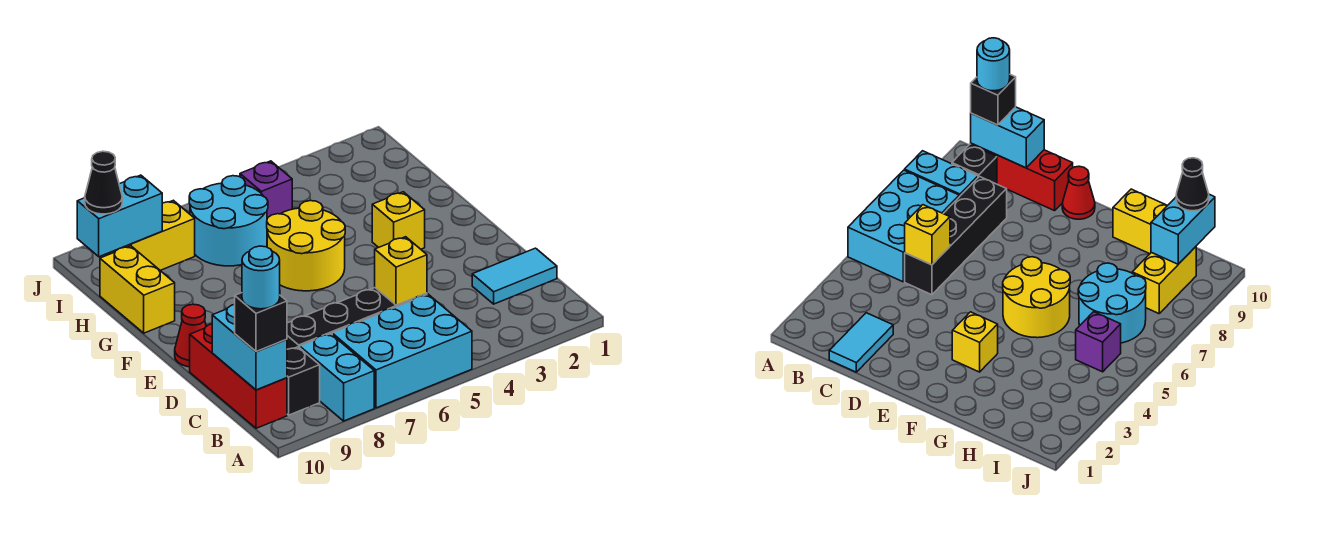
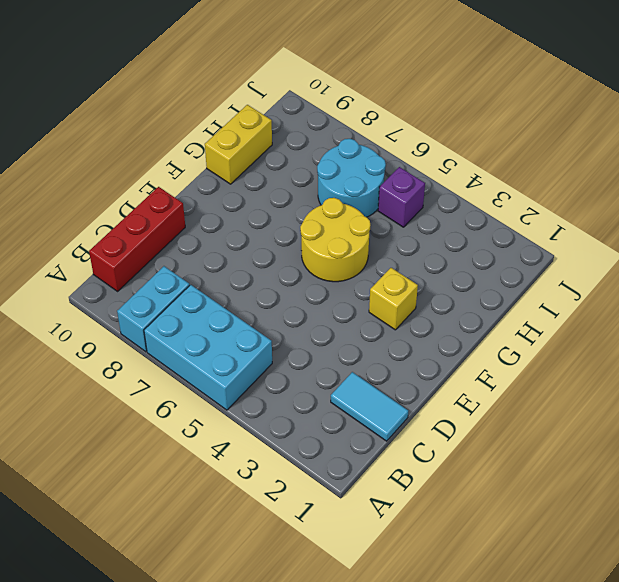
none -> black brick B9 level 1
none -> black brick C5:C8 level 1
none -> red cone E10 level 1

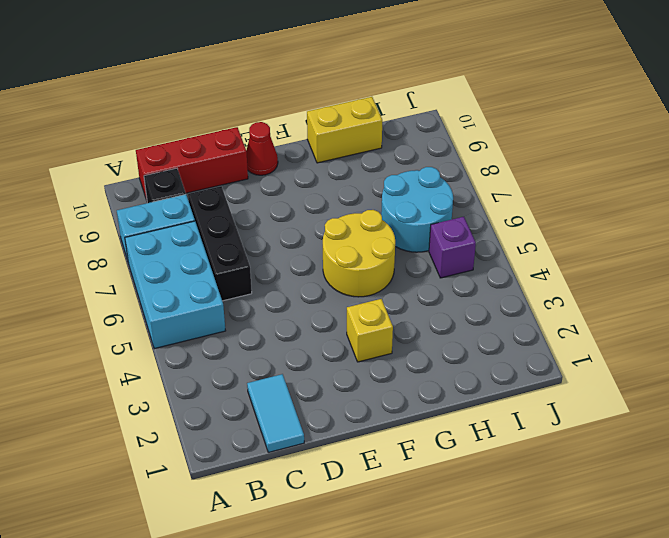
black brick C6:C8 level 1 -> black brick C5:C8 level 1
none -> yellow brick I8:I9 level 1
none -> cyan brick B10:C10 level 2
none -> yellow brick C5 level 2

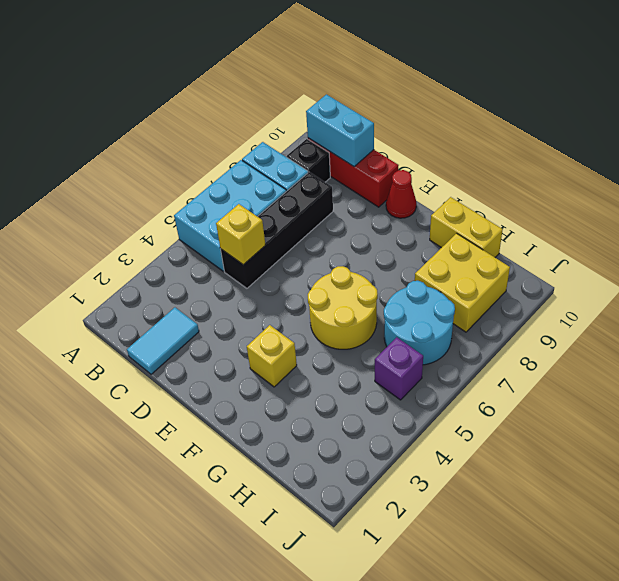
yellow brick H8:I9 level 1 -> yellow brick I8:I9 level 1
none -> cyan brick I9:I10 level 2
none -> black brick B10 level 3
none -> black cone I10 level 3

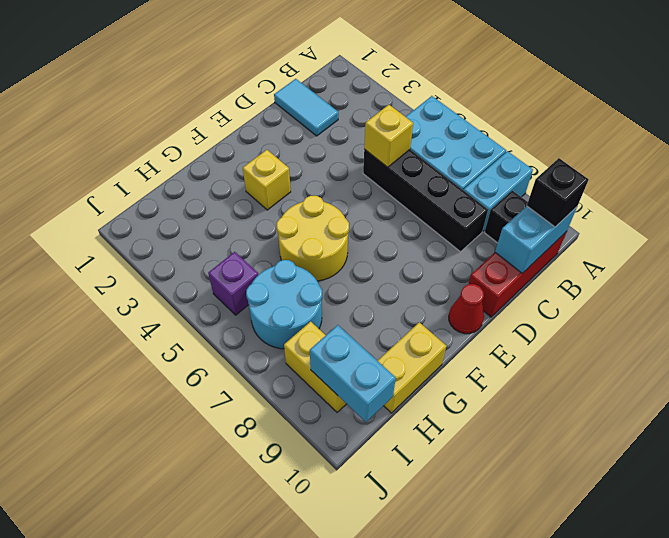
none -> black cone I10 level 3
none -> cyan round brick B10 level 4

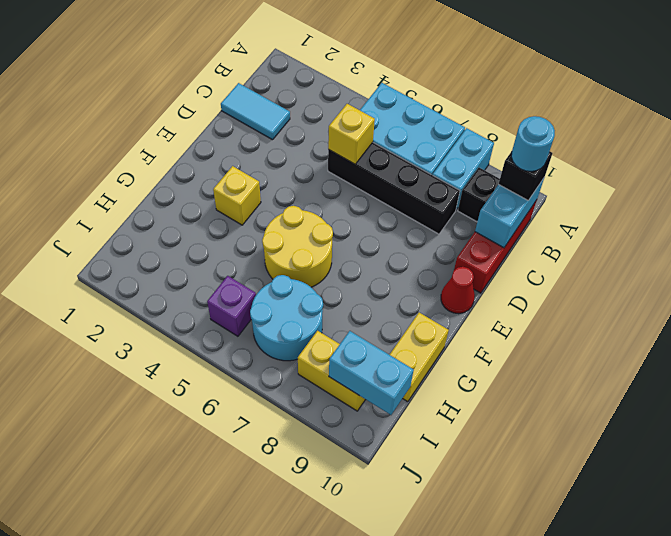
none -> black cone I10 level 3

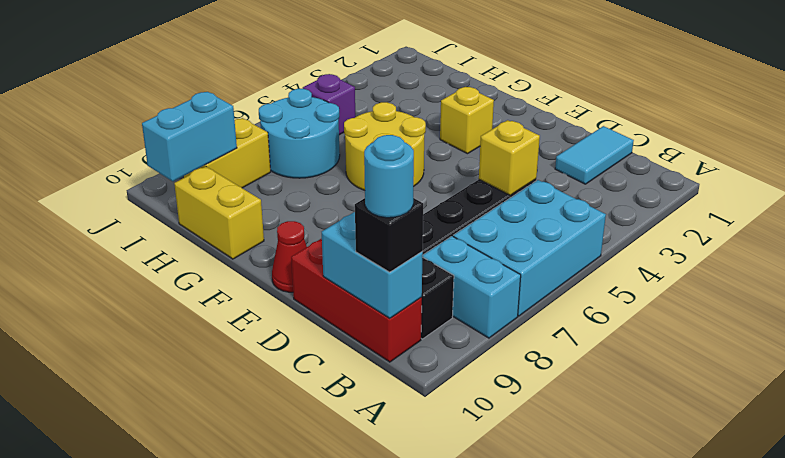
none -> black cone I10 level 3

